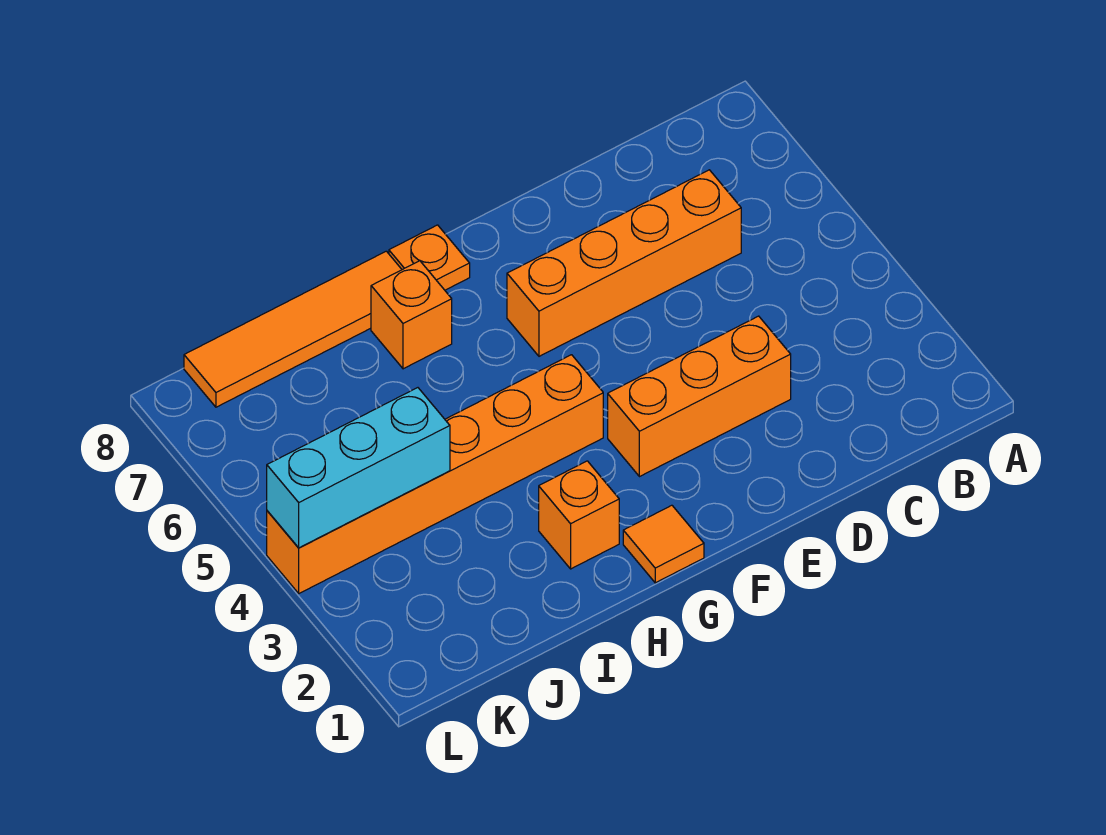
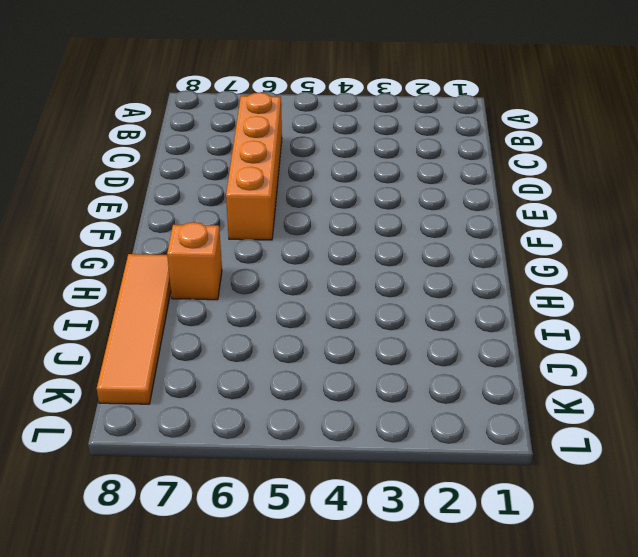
none -> orange brick D3:F3 level 1
none -> orange tile G1 level 1

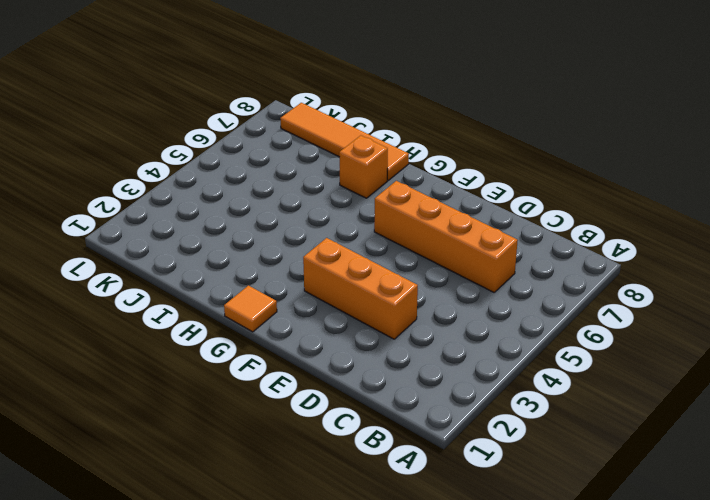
none -> orange brick G4:L4 level 1
none -> orange plate G8 level 1

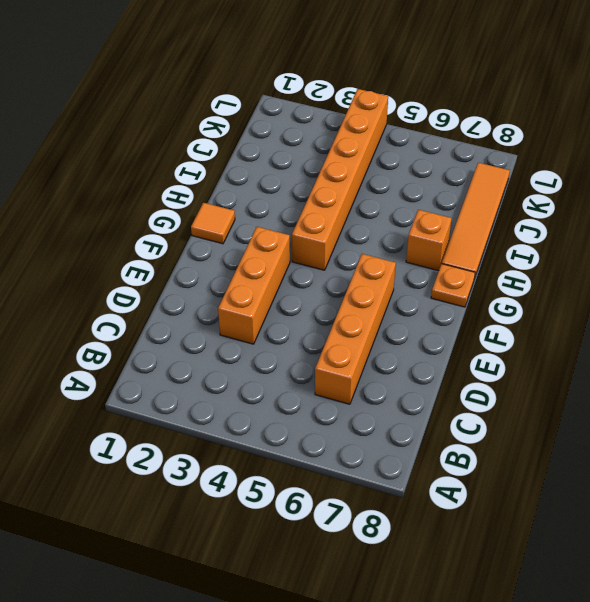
none -> orange brick H2 level 1
none -> cyan brick J4:L4 level 2

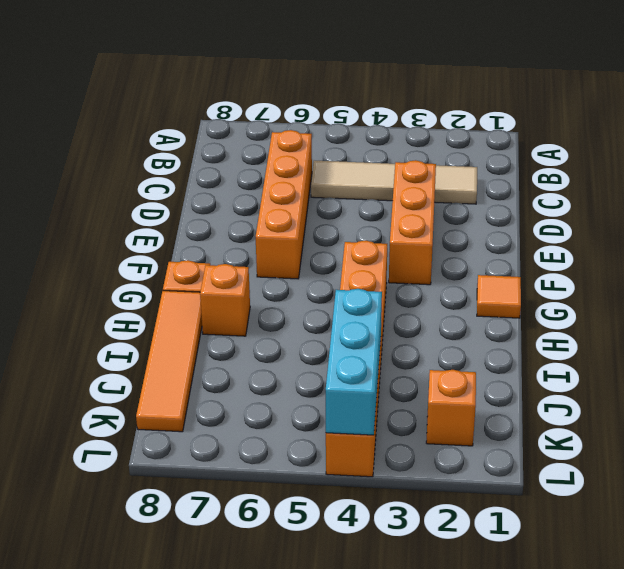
tan tile C2:C5 level 1 -> none
orange brick K2 level 1 -> orange brick H2 level 1

